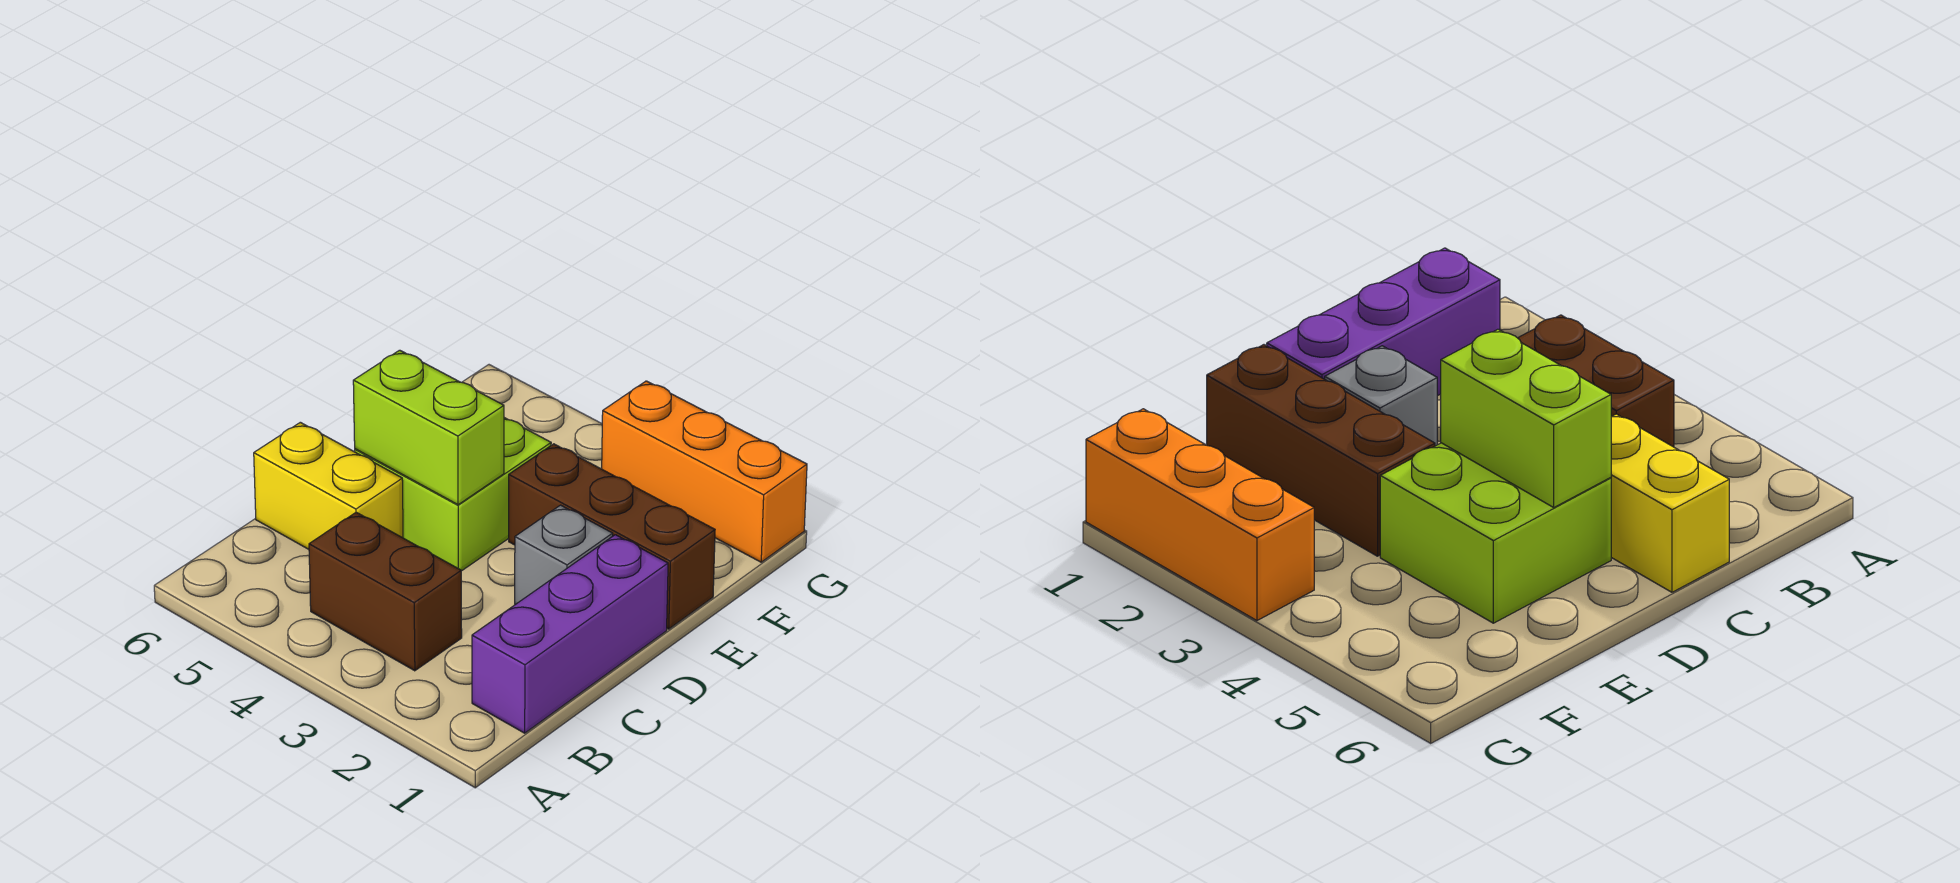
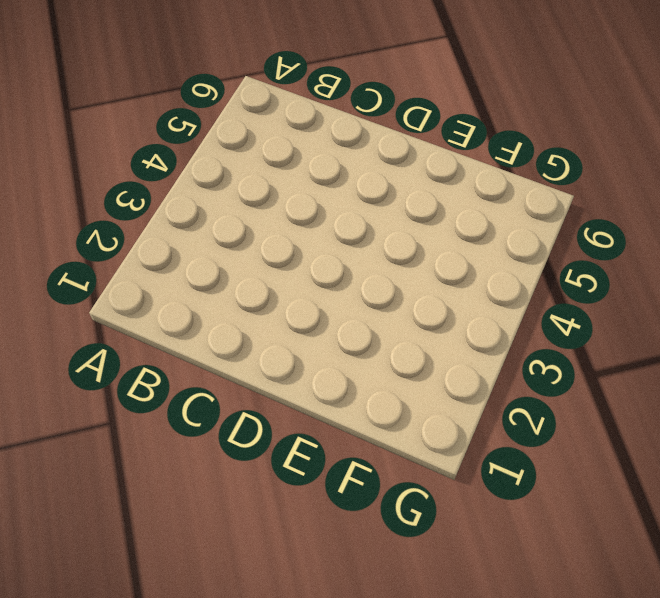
none -> purple brick B1:D1 level 1
none -> brown brick B3:B4 level 1

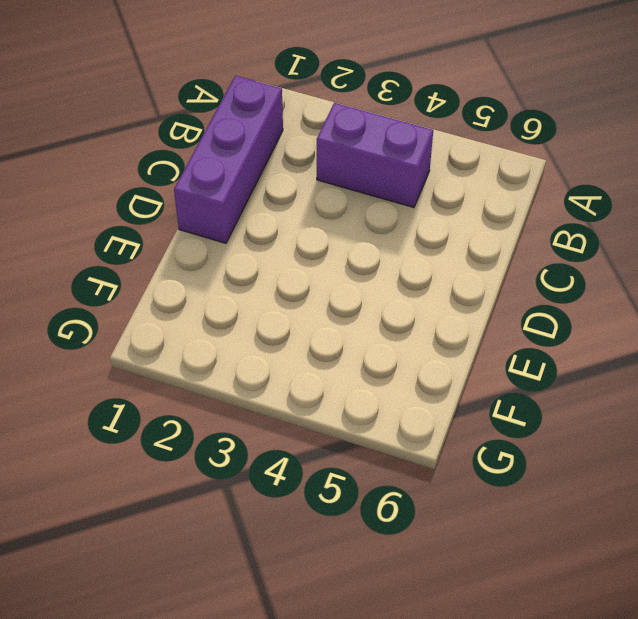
purple brick B3:B4 level 1 -> brown brick B3:B4 level 1
none -> yellow brick C5:C6 level 1
none -> grey brick D2 level 1

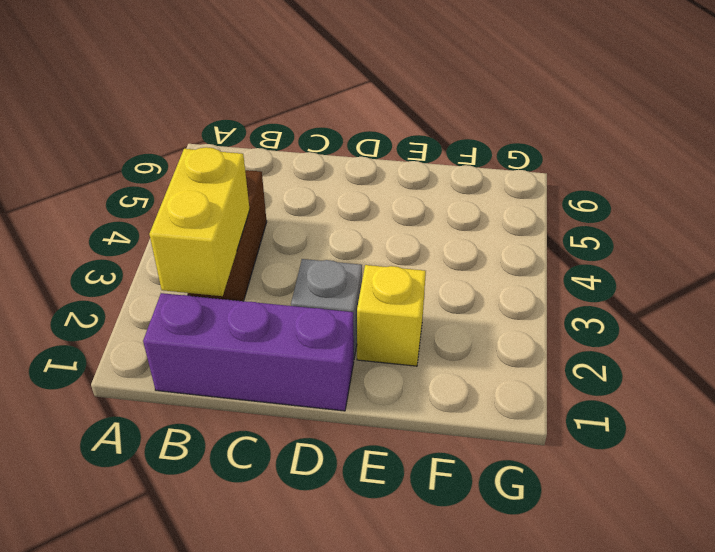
yellow brick B2:B3 level 2 -> yellow brick C5:C6 level 1
yellow brick E2 level 1 -> brown brick E1:E3 level 1
none -> lime brick D4:E5 level 1
none -> orange brick G1:G3 level 1

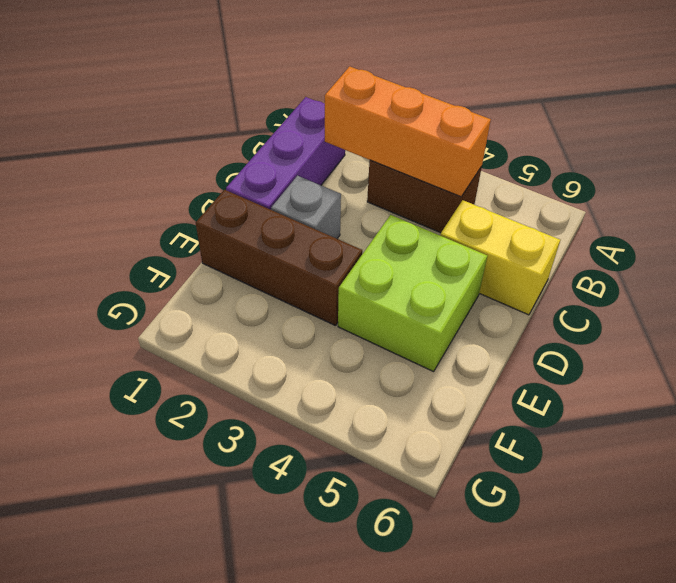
orange brick B2:B4 level 2 -> orange brick G1:G3 level 1
none -> lime brick D4:D5 level 2

